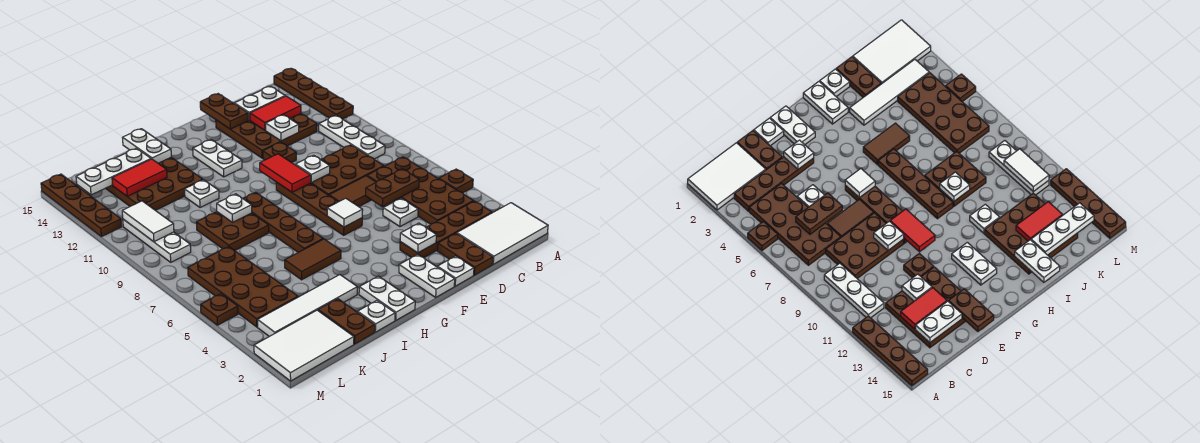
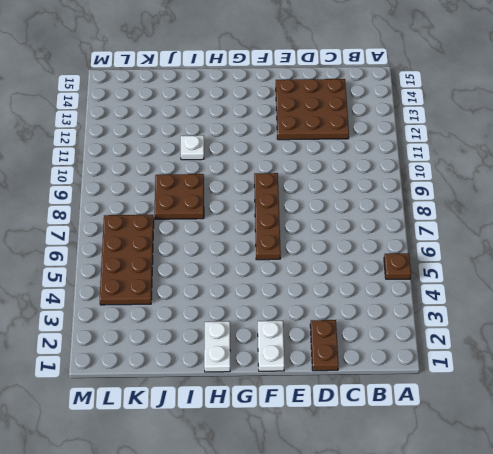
none -> white tile A1:C2 level 1
none -> brown plate A12:A15 level 1
none -> brown plate B3:E3 level 1
none -> brown plate B4:C7 level 1

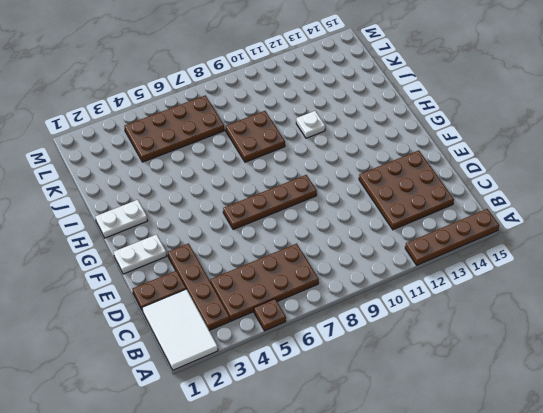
none -> white plate B9:B11 level 1
none -> brown plate C8:E9 level 1
none -> white plate D5 level 1
none -> brown tile D7:E7 level 1

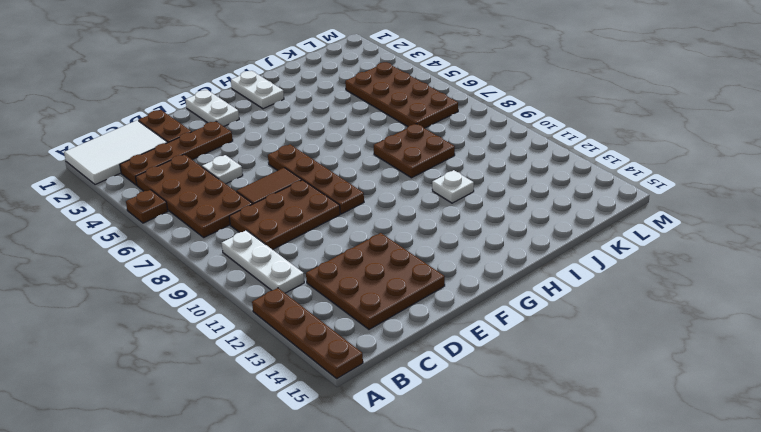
none -> white plate E1 level 1
none -> brown plate E11 level 1
none -> white plate G12:G13 level 1
none -> brown tile H5:I5 level 1

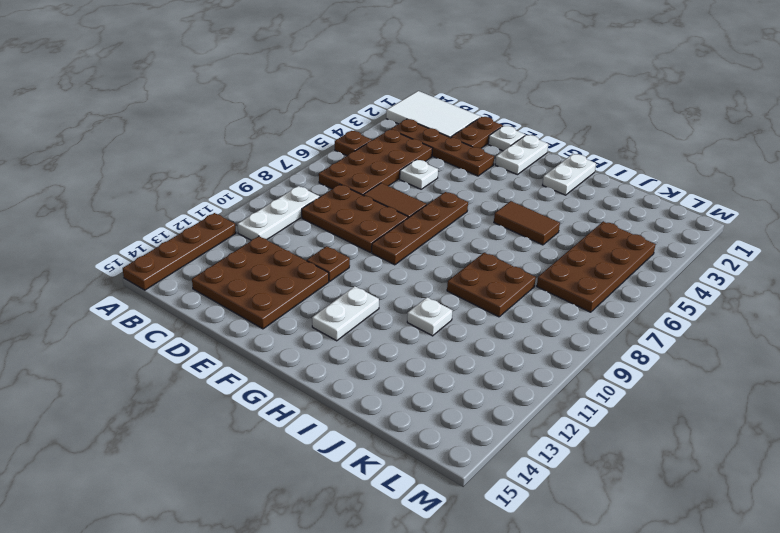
none -> brown plate H6:H9 level 1
none -> white plate I1 level 1
none -> white tile I3:L3 level 1
none -> brown plate I12:K14 level 1

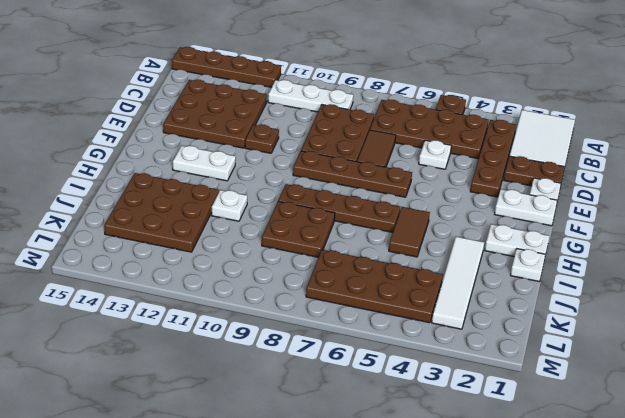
none -> brown plate J1:J2 level 1
none -> white tile K1:M2 level 1
none -> white plate L9:L11 level 1
none -> brown plate M5 level 1

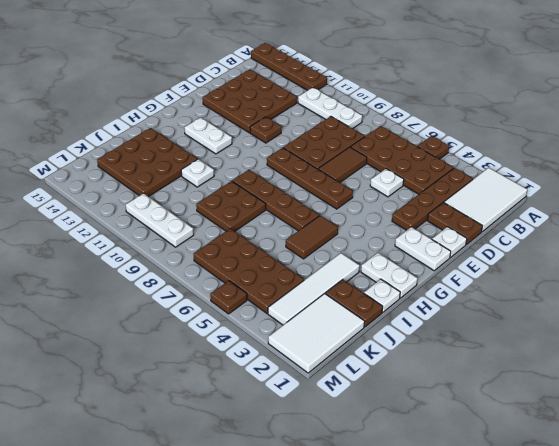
none -> brown plate M12:M15 level 1
none -> brown plate C6:D6 level 2
none -> red tile C13:D13 level 2
none -> white plate C14:D14 level 2

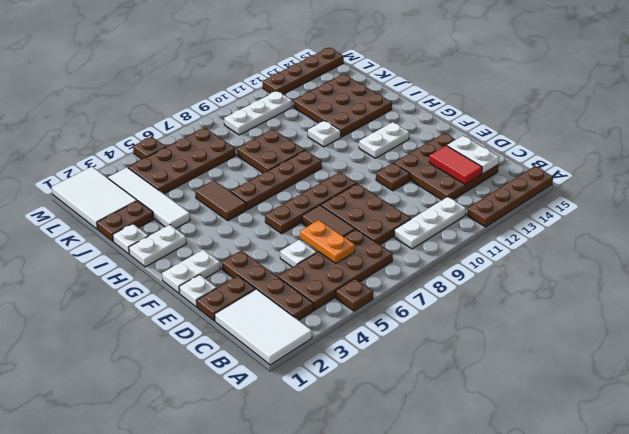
orange plate C6:D6 level 2 -> brown plate C6:D6 level 2
none -> white plate D12 level 2
none -> white plate E3 level 2
none -> white plate E9 level 2
none -> brown plate E14:E15 level 2

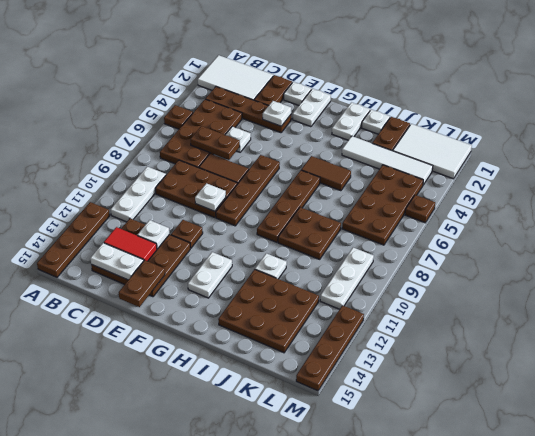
none -> white tile F6 level 2
none -> red tile F9:F10 level 2
none -> white plate I9 level 2
none -> white plate I14:I15 level 2

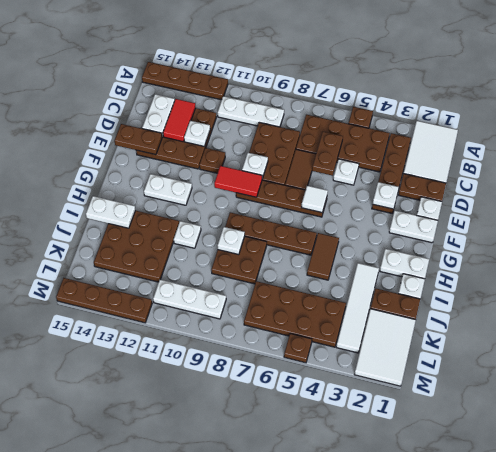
none -> red tile J13:K13 level 2
none -> white plate J14:L14 level 2
none -> white tile L10:L11 level 2

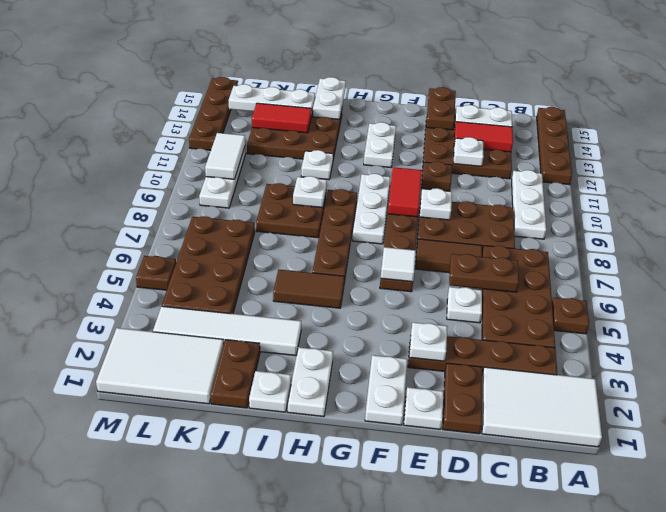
white plate G8:G10 level 1 -> none

